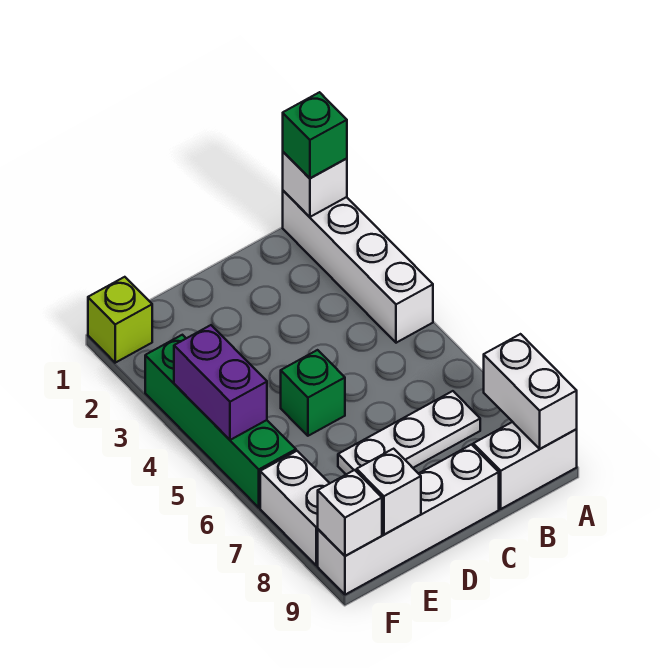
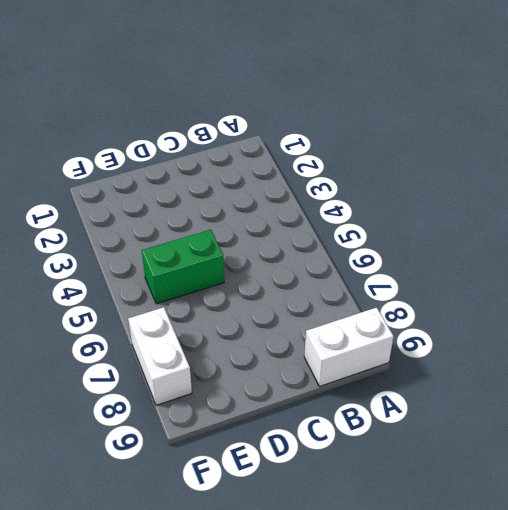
green brick D5:E5 level 1 -> green brick D5 level 1
none -> white brick A1:A4 level 1
none -> white plate B7:D7 level 1
none -> white brick C9:F9 level 1

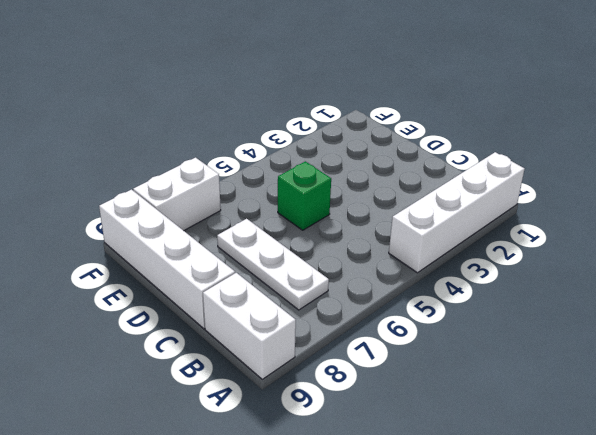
none -> lime brick F1 level 1
none -> green brick F3:F6 level 1
none -> white brick A1 level 2

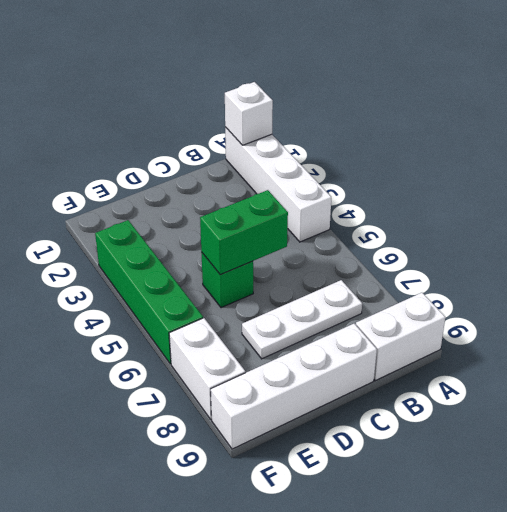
green brick C5:D5 level 2 -> none
none -> lime brick F1 level 1
none -> white brick A8:A9 level 2
none -> white brick E9 level 2

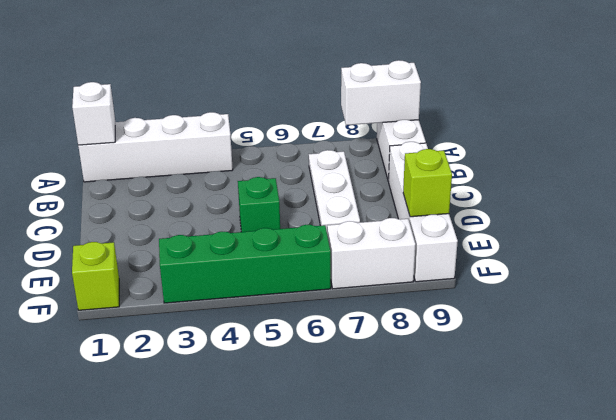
lime brick E9 level 2 -> white brick E9 level 2
none -> purple brick F4:F5 level 2
none -> white brick F9 level 2
none -> green brick A1 level 3

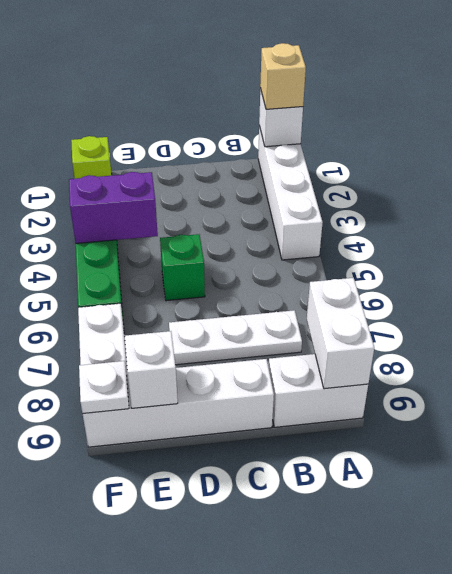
tan brick A1 level 3 -> green brick A1 level 3
purple brick E4:F4 level 2 -> purple brick F4:F5 level 2
white plate F9 level 2 -> white brick F9 level 2

